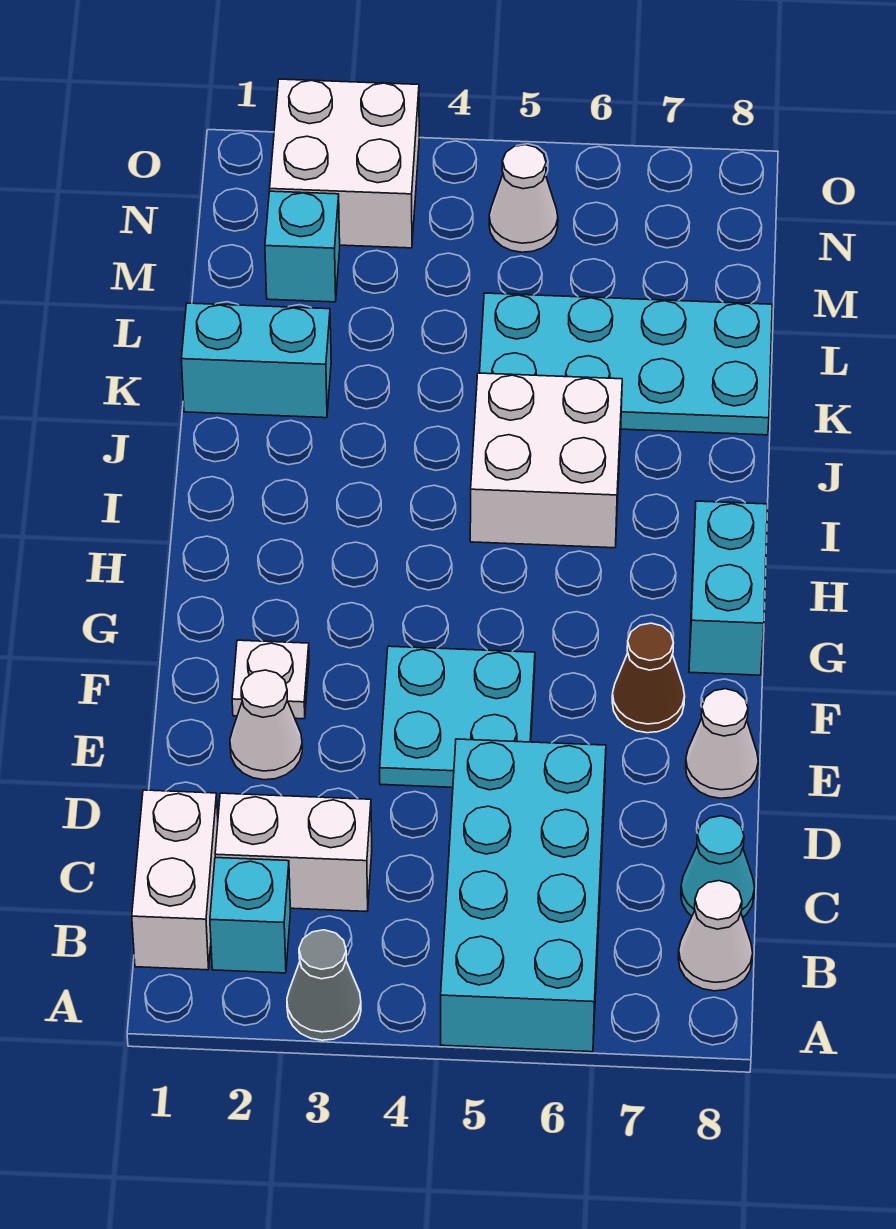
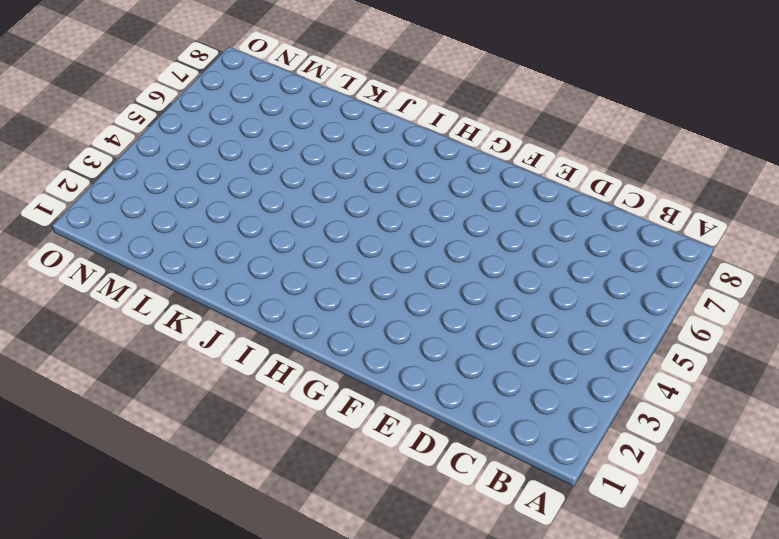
none -> grey cone A3 level 1
none -> cyan brick A5:D6 level 1
none -> white brick B1:C1 level 1

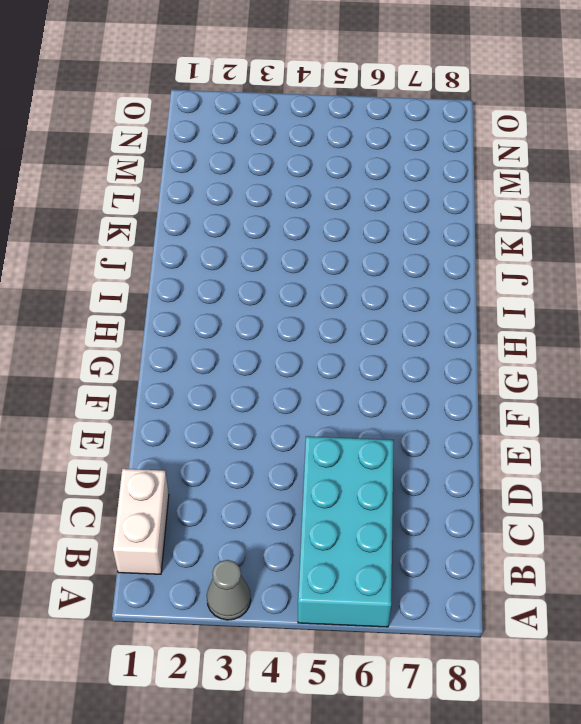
none -> cyan brick B2 level 1
none -> white cone B8 level 1
none -> white brick C2:C3 level 1

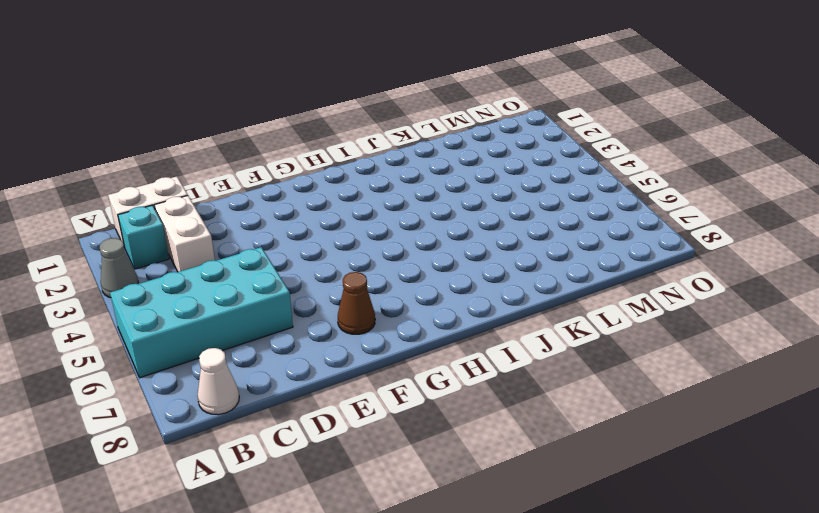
none -> cyan cone C8 level 1
none -> white cone E2 level 1
none -> cyan plate E4:F5 level 1

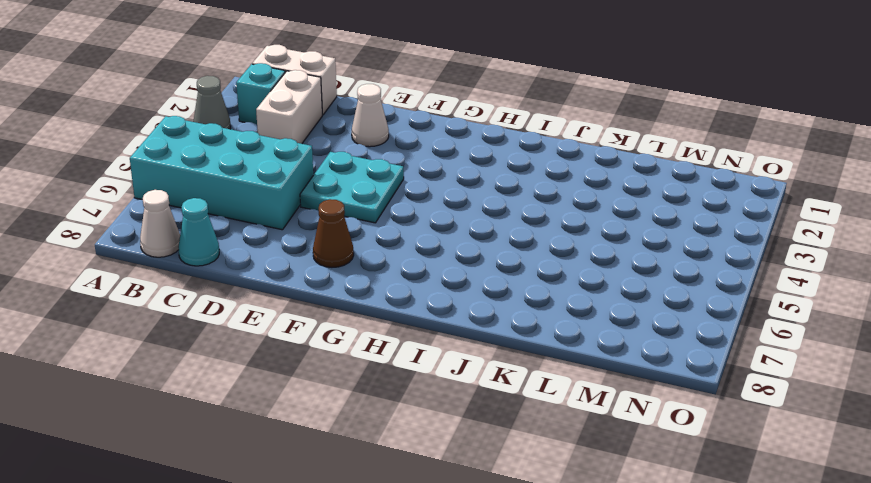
none -> white cone E8 level 1
none -> white plate F2 level 1
none -> cyan brick G8:H8 level 1

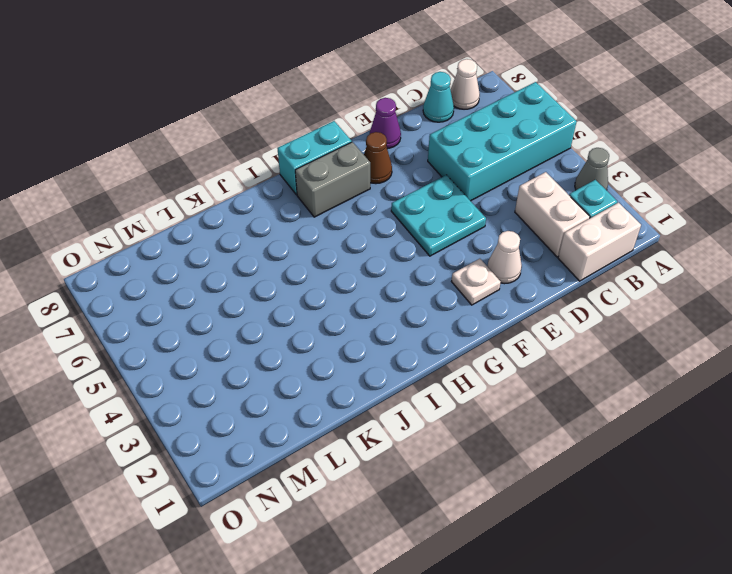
purple cone E8 level 1 -> white cone E8 level 1
grey brick G7:H7 level 1 -> none
none -> white brick I5:J6 level 1
none -> cyan brick K1:K2 level 1
none -> cyan plate K5:L8 level 1

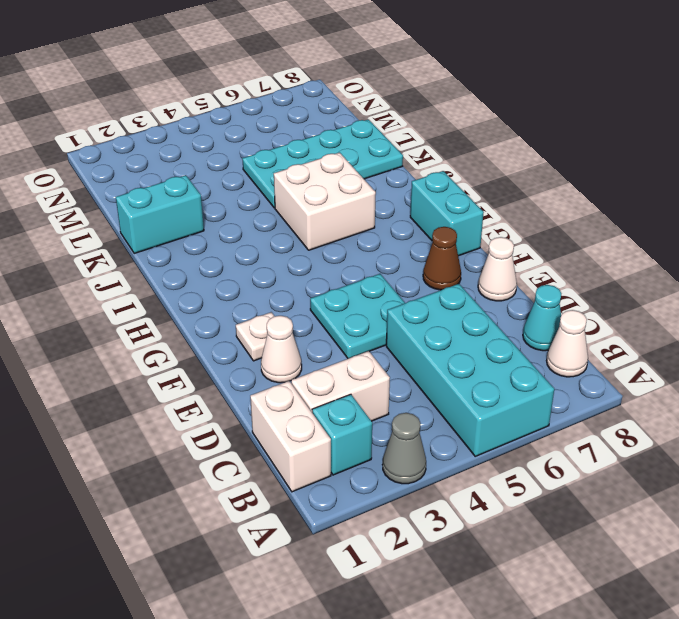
none -> cyan brick M2 level 1
none -> white brick N2:O3 level 1
none -> white cone N5 level 1

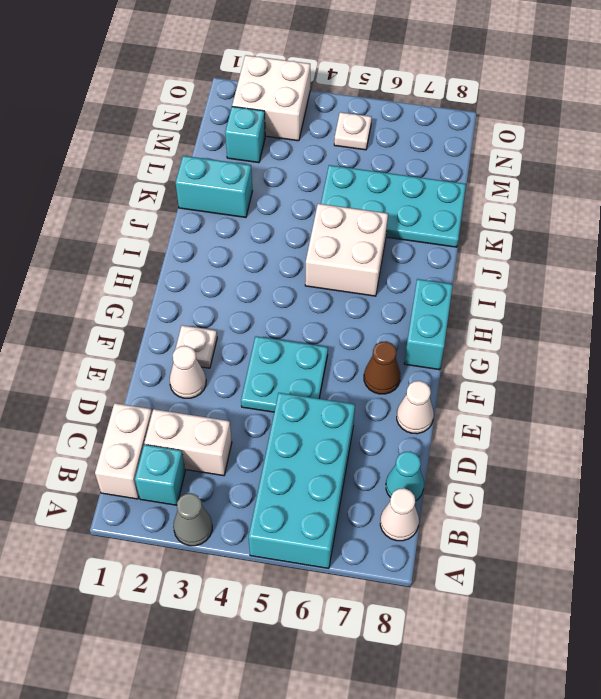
white plate N5 level 1 -> white cone N5 level 1

